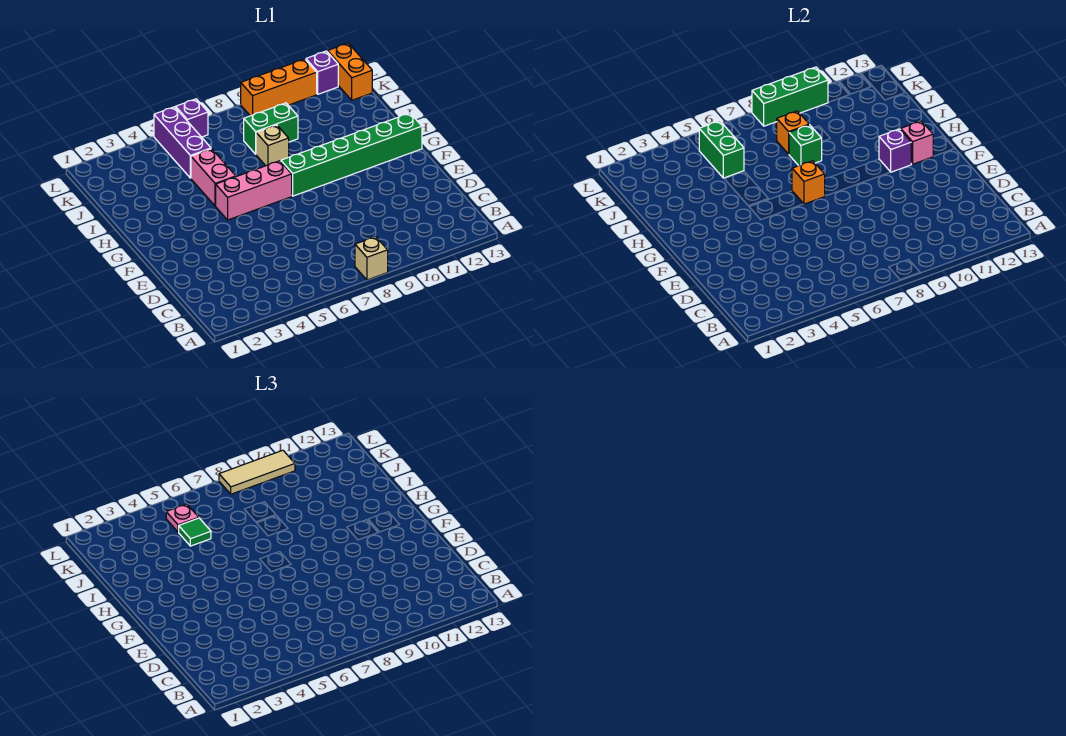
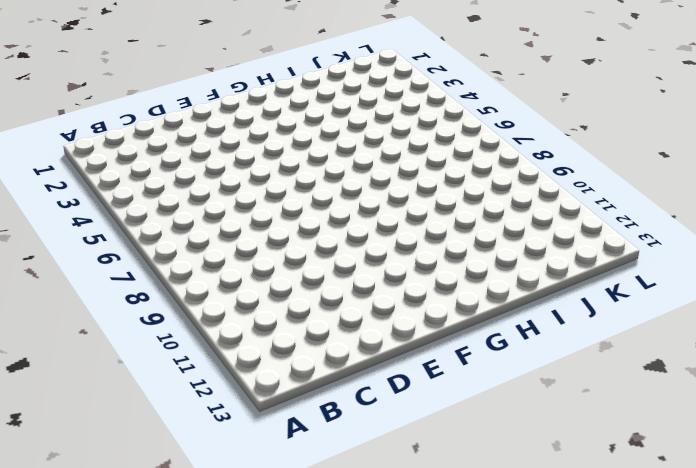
none -> tan brick A8 level 1
none -> pink brick G5:G7 level 1
none -> green brick G8:G13 level 1

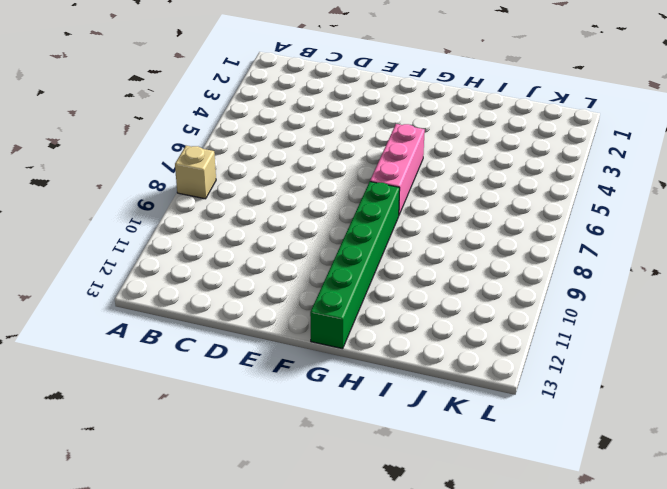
none -> pink brick H5:I5 level 1
none -> tan brick I8 level 1
none -> purple brick J5:L5 level 1

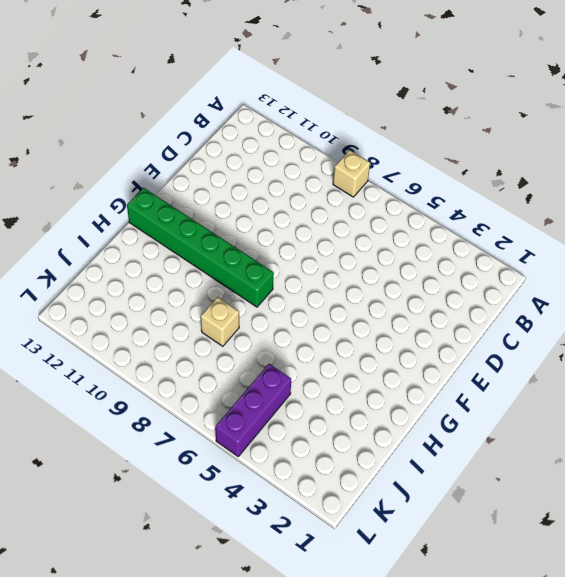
none -> pink brick G5:G7 level 1
none -> pink brick H5:I5 level 1
none -> green brick J8:J9 level 1

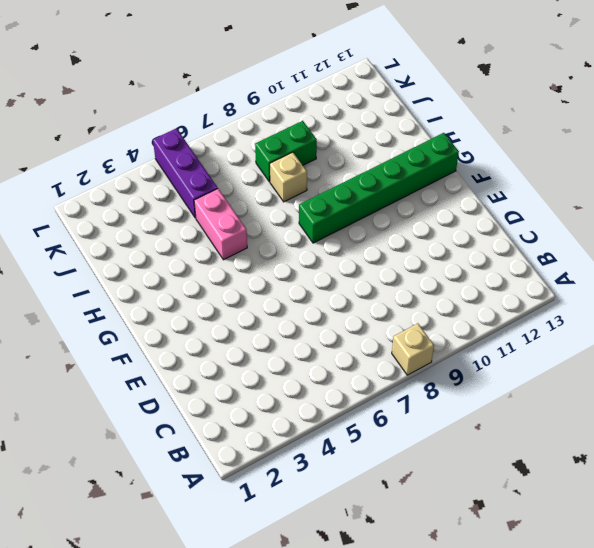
none -> pink brick G5:G7 level 1
none -> orange brick K13:L13 level 1
none -> purple brick L6 level 1

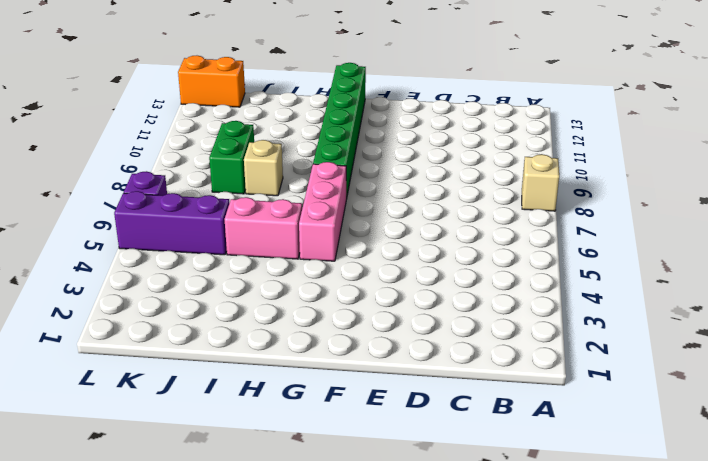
none -> orange brick L9:L11 level 1
none -> purple brick L12 level 1
none -> orange brick G7 level 2

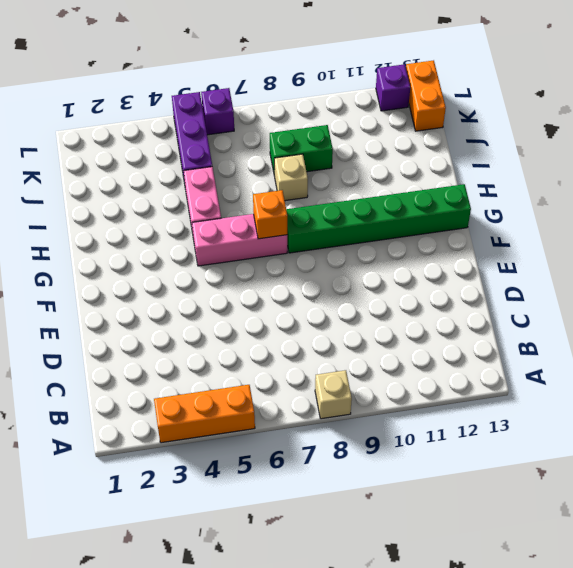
orange brick A3:A5 level 1 -> orange brick L9:L11 level 1
none -> purple brick G11 level 2
none -> pink brick G12 level 2
none -> green brick I8 level 2

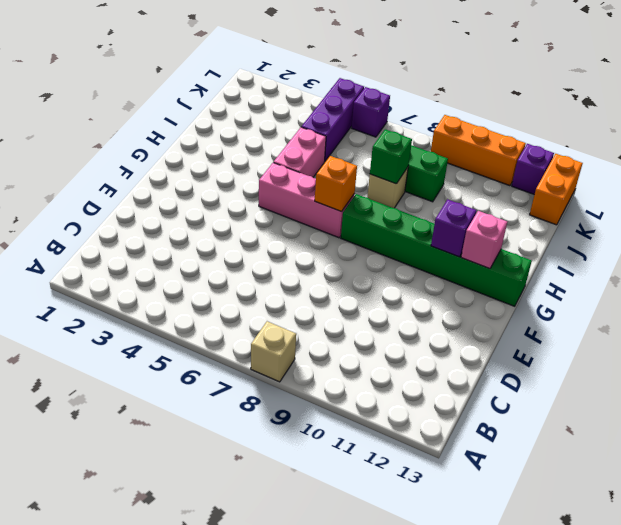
none -> green brick J5:K5 level 2
none -> orange brick J8 level 2
none -> green brick L8:L10 level 2

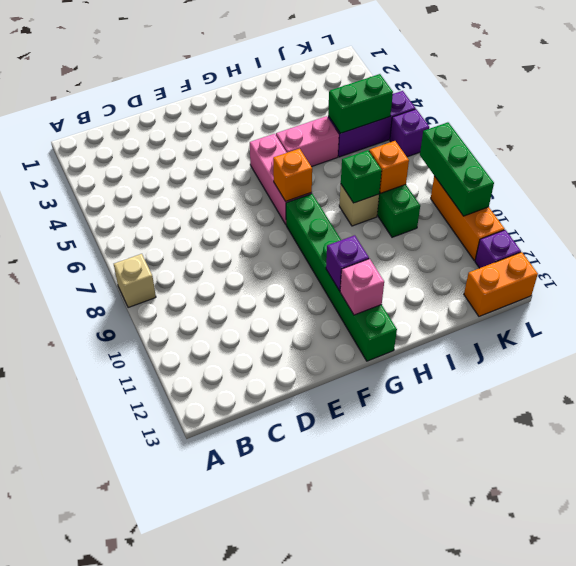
none -> green tile J5 level 3
none -> pink plate K5 level 3
none -> tan tile L8:L10 level 3

